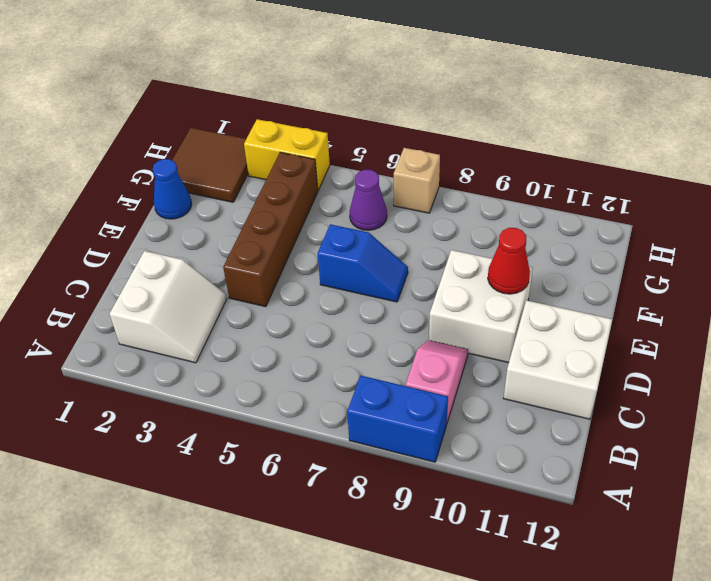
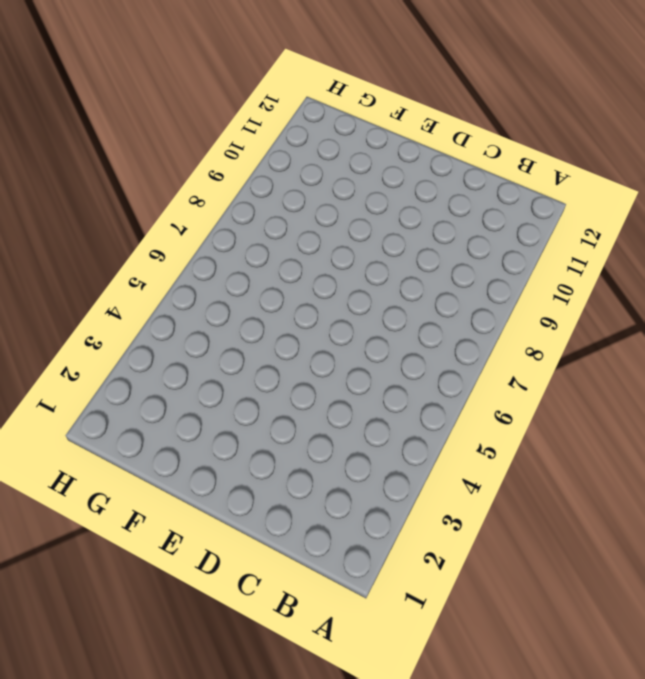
none -> blue brick A8:A9 level 1
none -> white slope B2:C3 level 1 top 2
none -> pink slope B9:C9 level 1 top B

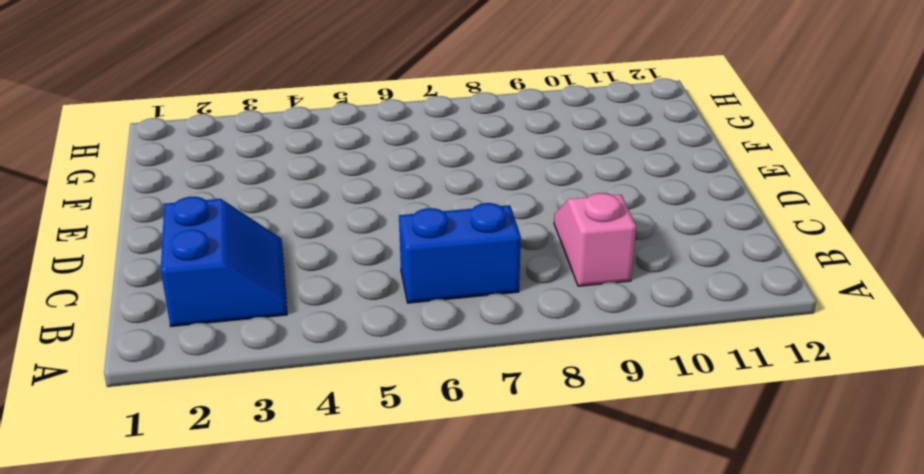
blue slope B2:C3 level 1 top 2 -> white slope B2:C3 level 1 top 2
blue brick B6:B7 level 1 -> blue brick A8:A9 level 1
none -> white brick C11:D12 level 1
none -> brown brick D4:G4 level 1
none -> white brick D9:E10 level 1

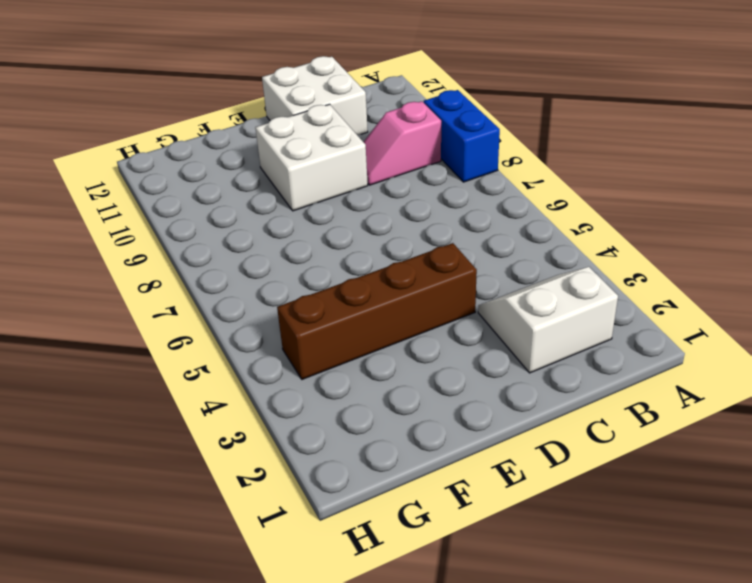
none -> blue slope E6:E7 level 1 top 6
none -> blue cone F1 level 1
none -> brown tile G1:H2 level 1

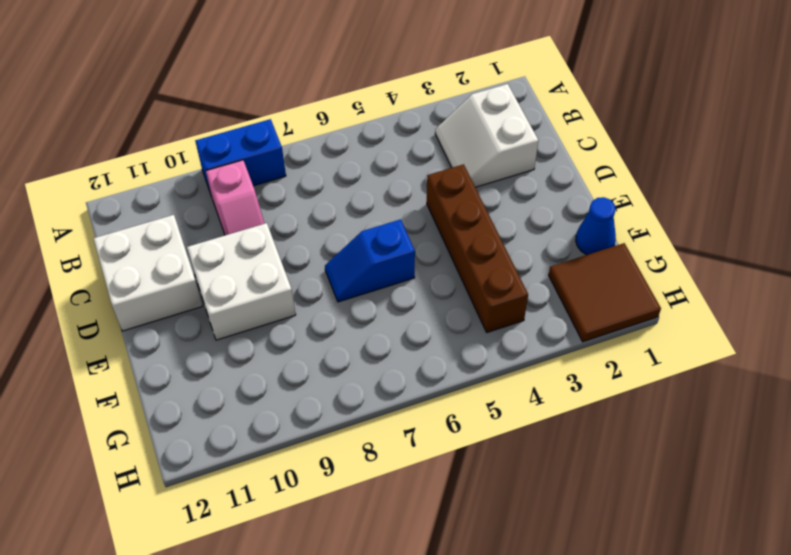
none -> purple cone G6 level 1
none -> yellow brick H3:H4 level 1
none -> tan brick H7 level 1

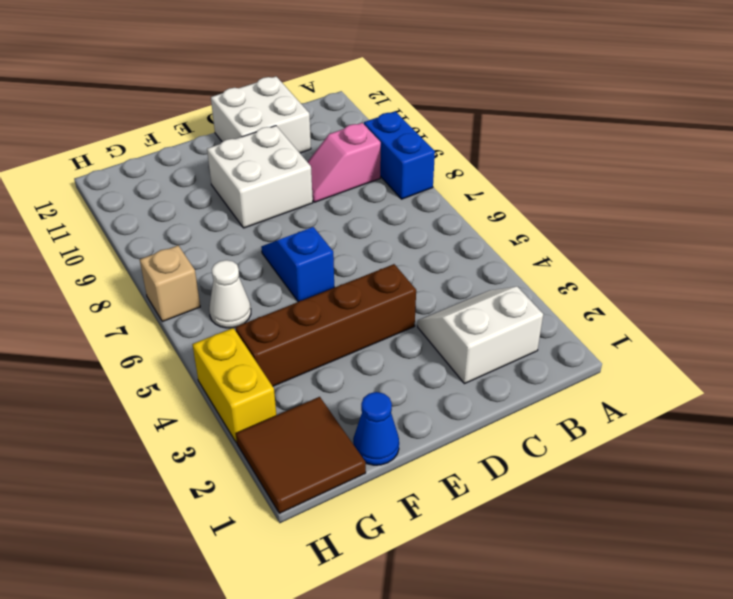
white cone G6 level 1 -> purple cone G6 level 1
none -> red cone E10 level 2

